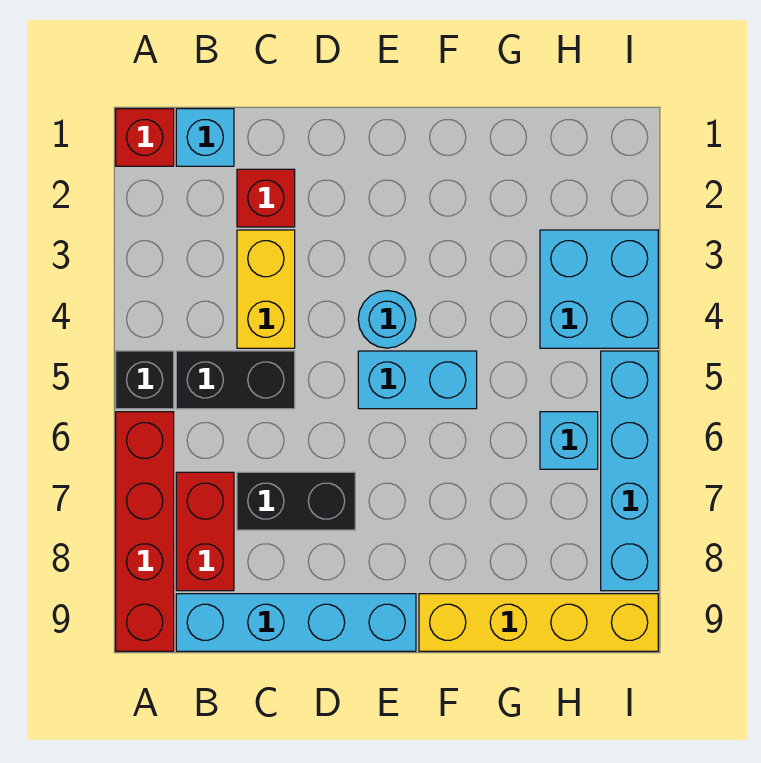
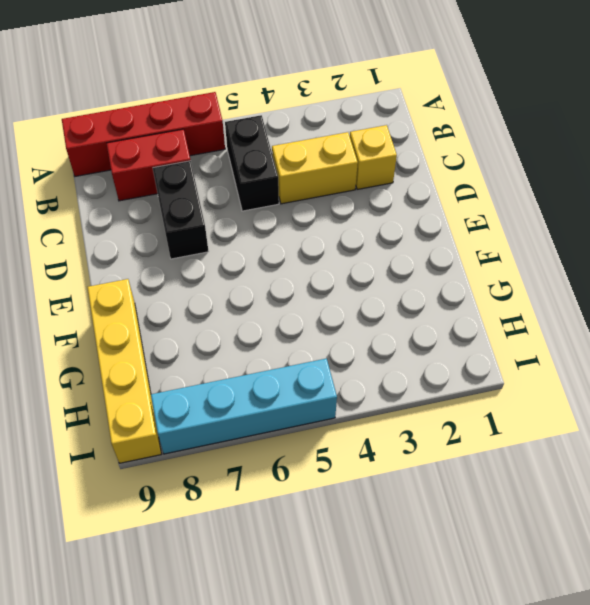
yellow brick C2 level 1 -> red brick C2 level 1
none -> red brick A1 level 1
none -> black brick A5 level 1
none -> cyan brick B1 level 1

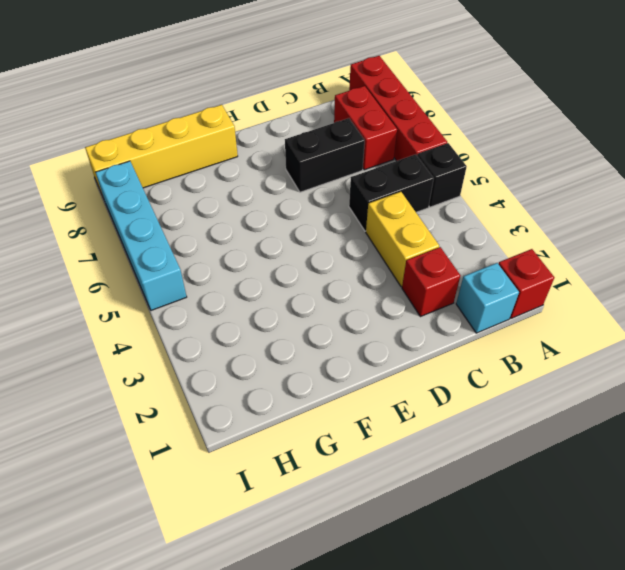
none -> cyan brick B9:E9 level 1
none -> cyan round brick E4 level 1
none -> cyan brick E5:F5 level 1

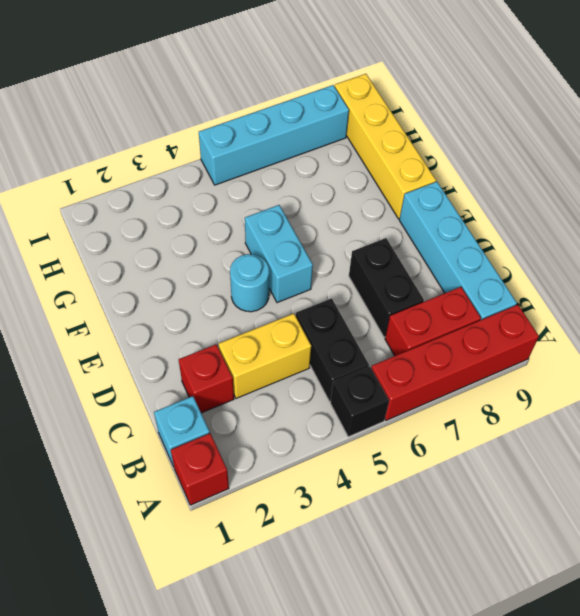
none -> cyan brick H3:I4 level 1
none -> cyan brick H6 level 1

